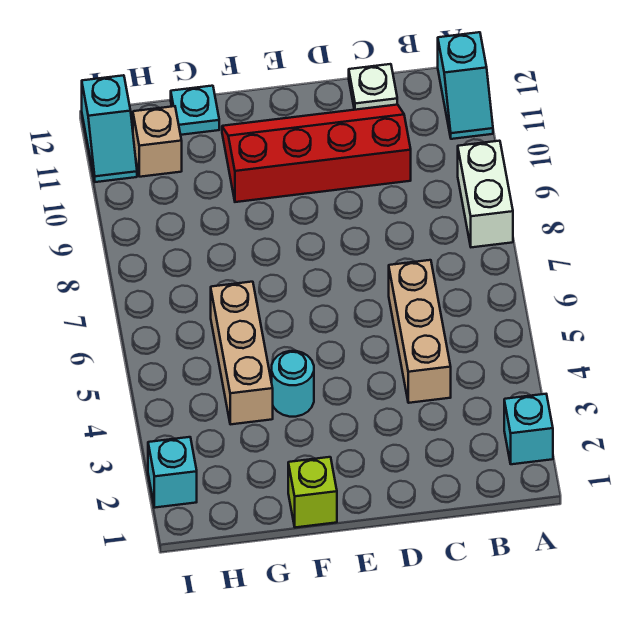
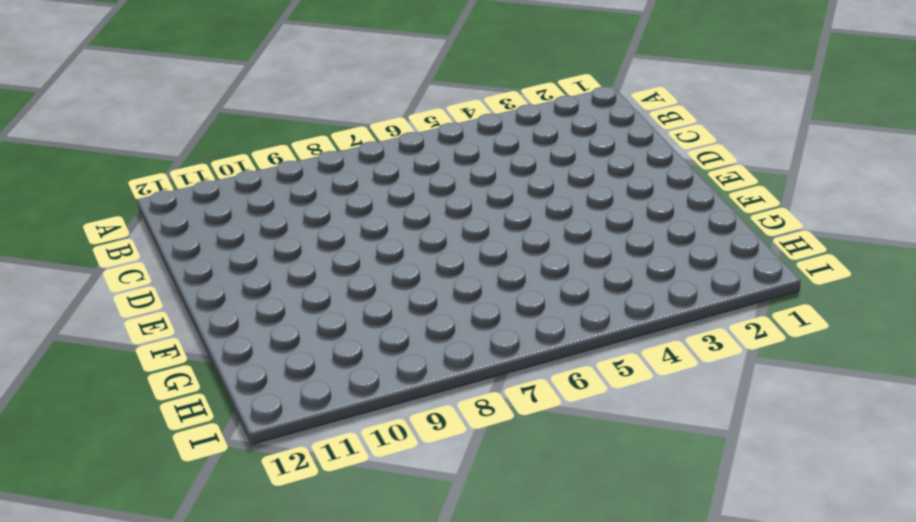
none -> cyan brick A2 level 1
none -> white brick A8:A9 level 1
none -> cyan slope A11:A12 level 1 top 12

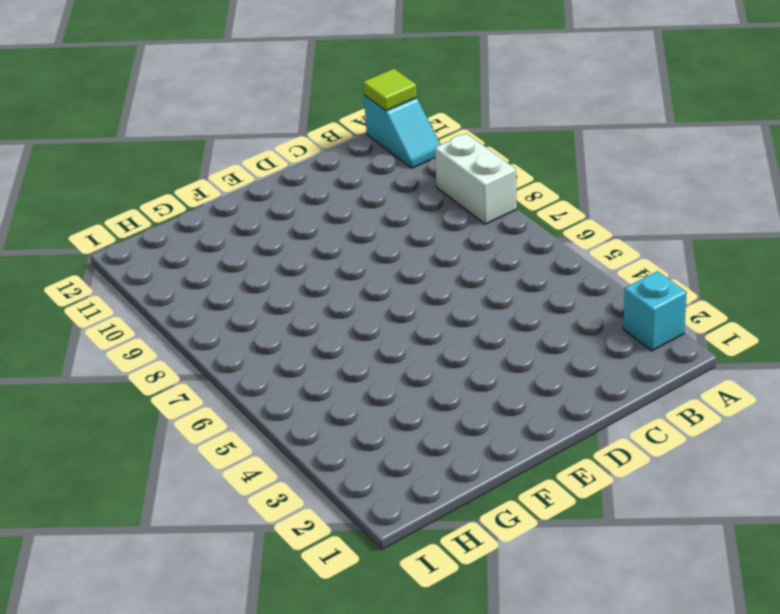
lime tile A12 level 2 -> none
none -> tan brick C4:C6 level 1
none -> red slope C10:F11 level 1 top 10
none -> white plate C12 level 1

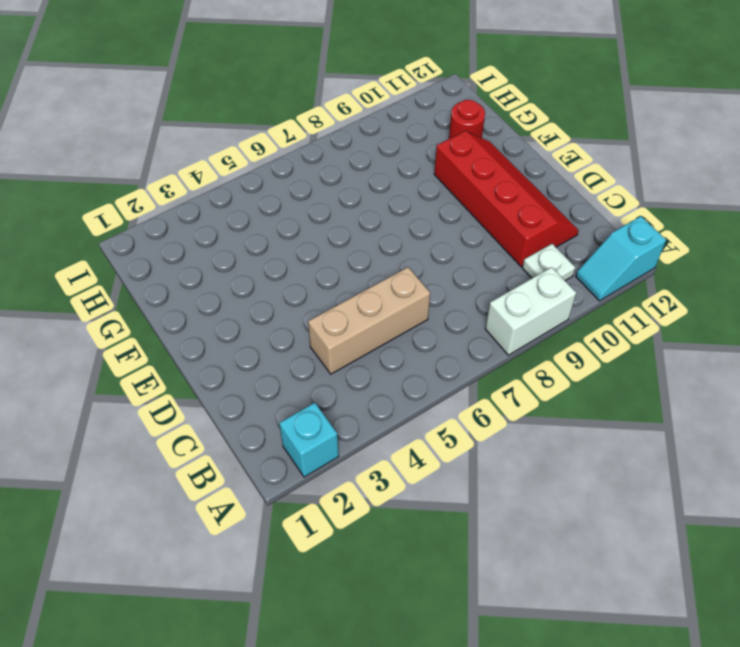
white plate B10 level 1 -> white plate C12 level 1
red round brick G11 level 1 -> none
none -> lime brick F1 level 1
none -> cyan round brick F4 level 1
none -> tan brick G4:G6 level 1

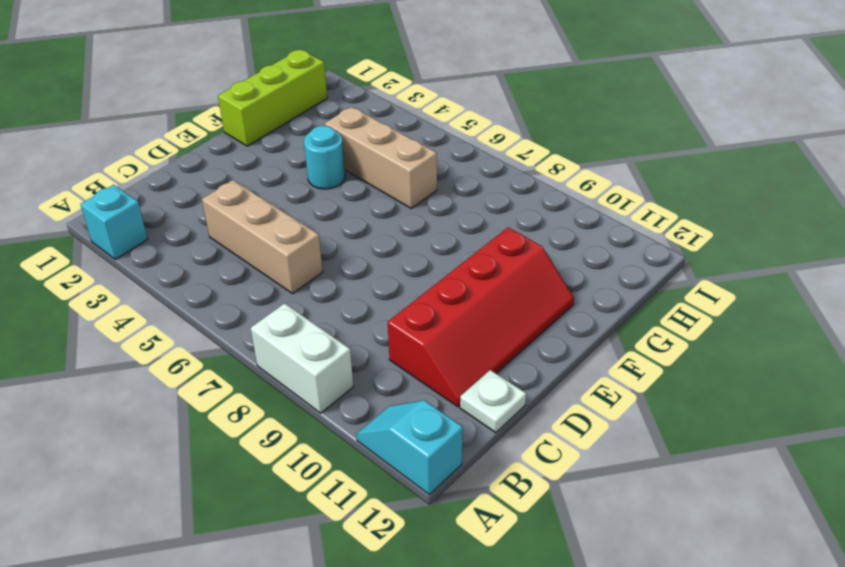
lime brick F1:H1 level 1 -> lime brick F1 level 1
none -> cyan plate G12 level 1
none -> tan brick H11 level 1
none -> cyan brick I2 level 1

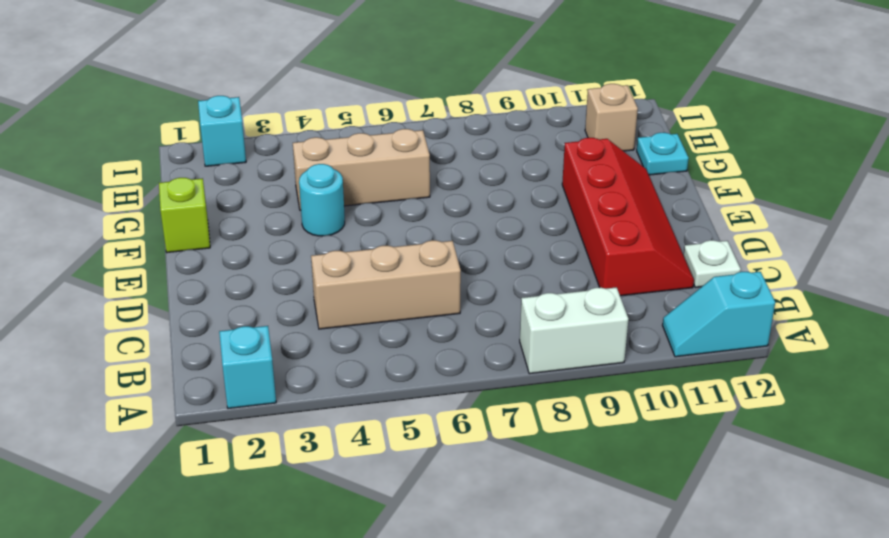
none -> cyan slope I11:I12 level 1 top 12

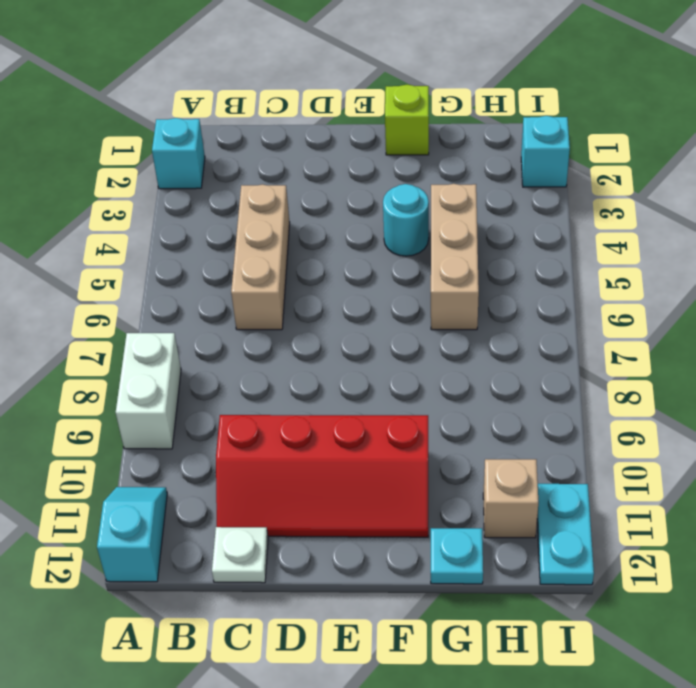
cyan plate I11:I12 level 1 -> cyan slope I11:I12 level 1 top 12

